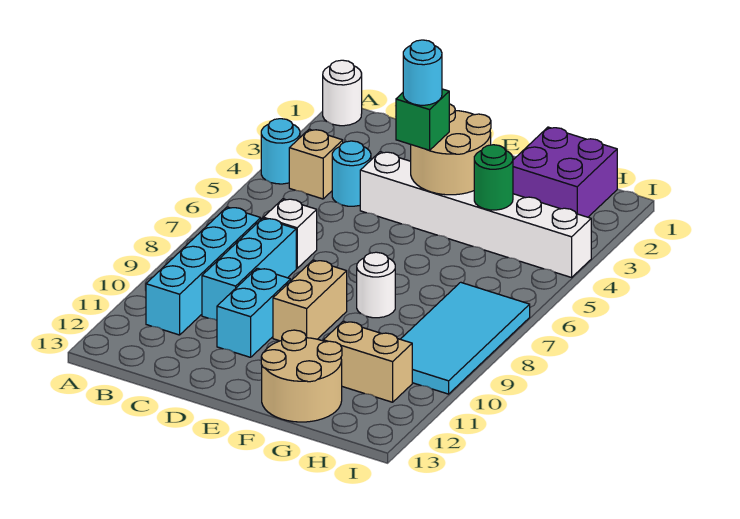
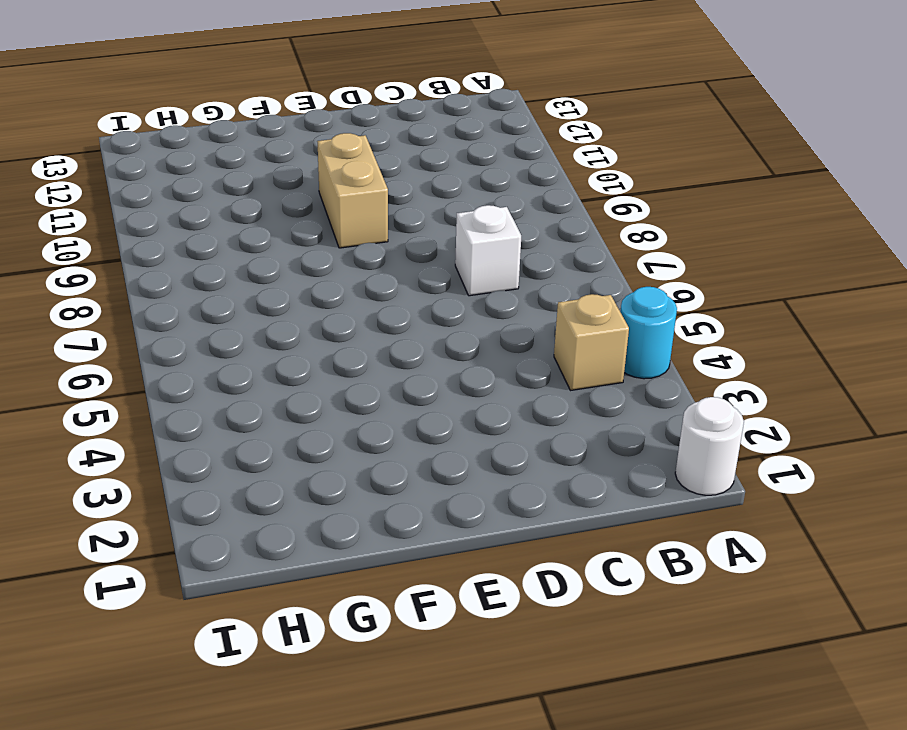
none -> cyan brick B8:B11 level 1
none -> cyan round brick C4 level 1
none -> cyan brick C8:C10 level 1

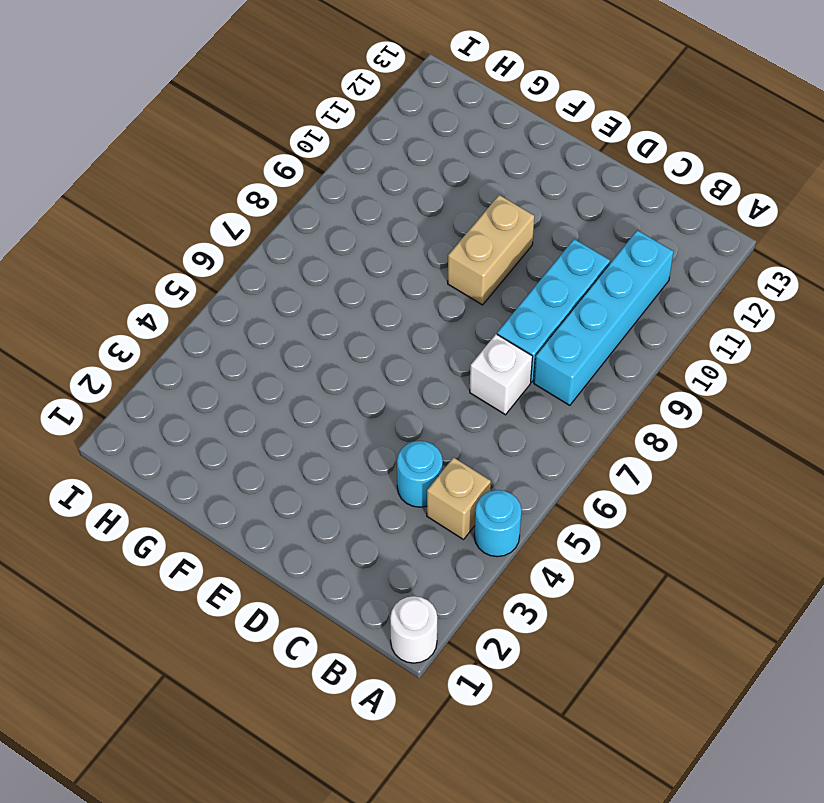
none -> white brick D4:I4 level 1
none -> cyan brick D10:D11 level 1
none -> white round brick F8 level 1

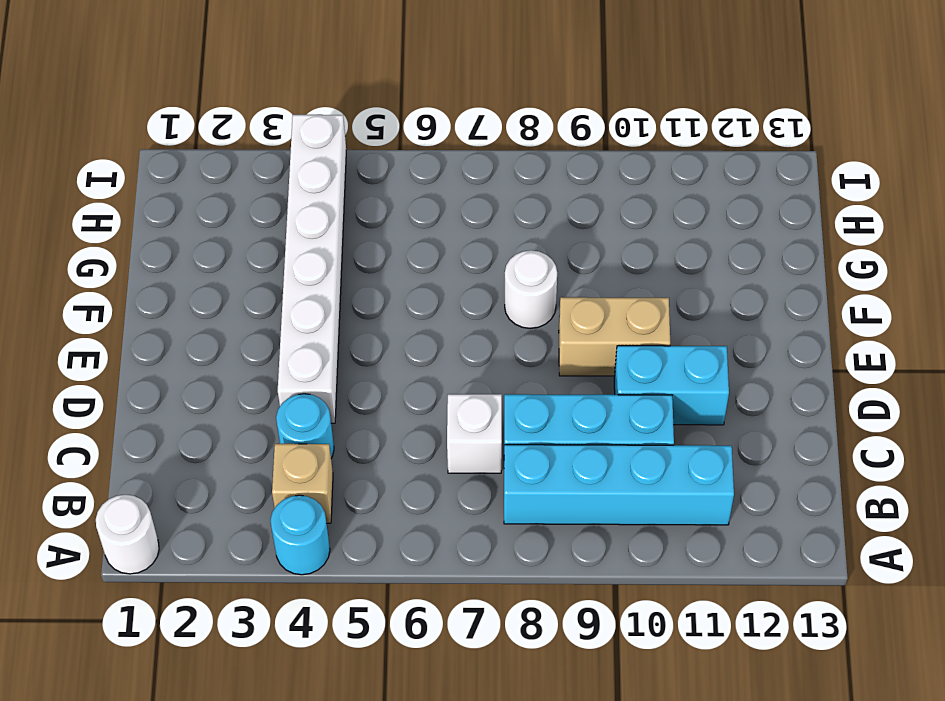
none -> tan round brick F12:G13 level 1
none -> purple brick G1:H2 level 1
none -> tan brick G11:H11 level 1

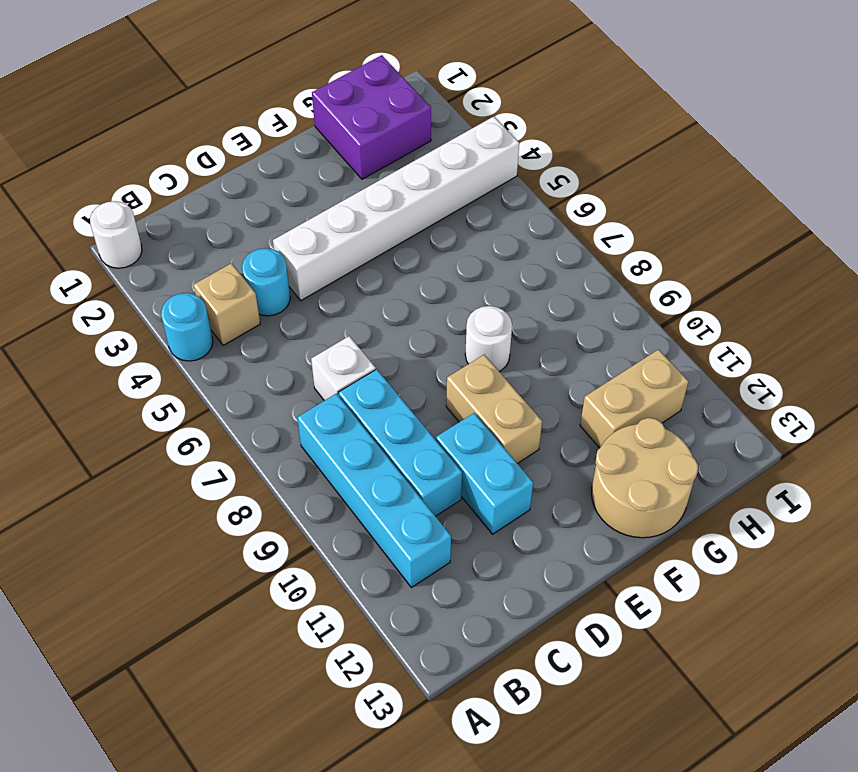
none -> cyan tile H7:I10 level 1
none -> tan round brick E3:F4 level 2
none -> green round brick G4 level 2

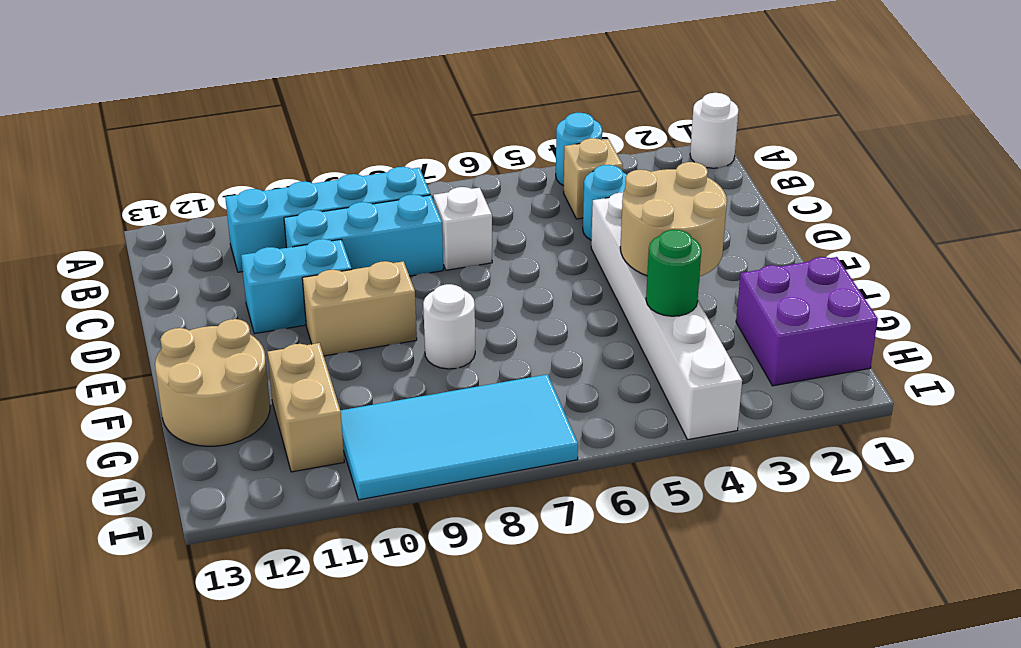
none -> green brick E4 level 3
none -> cyan round brick E4 level 4

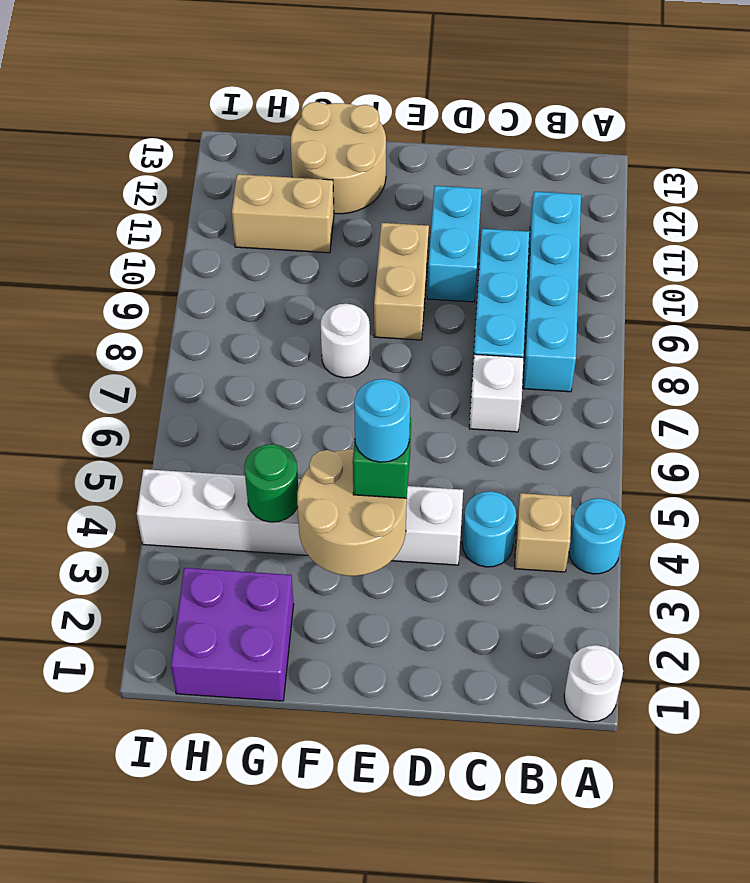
none -> cyan tile H7:I10 level 1

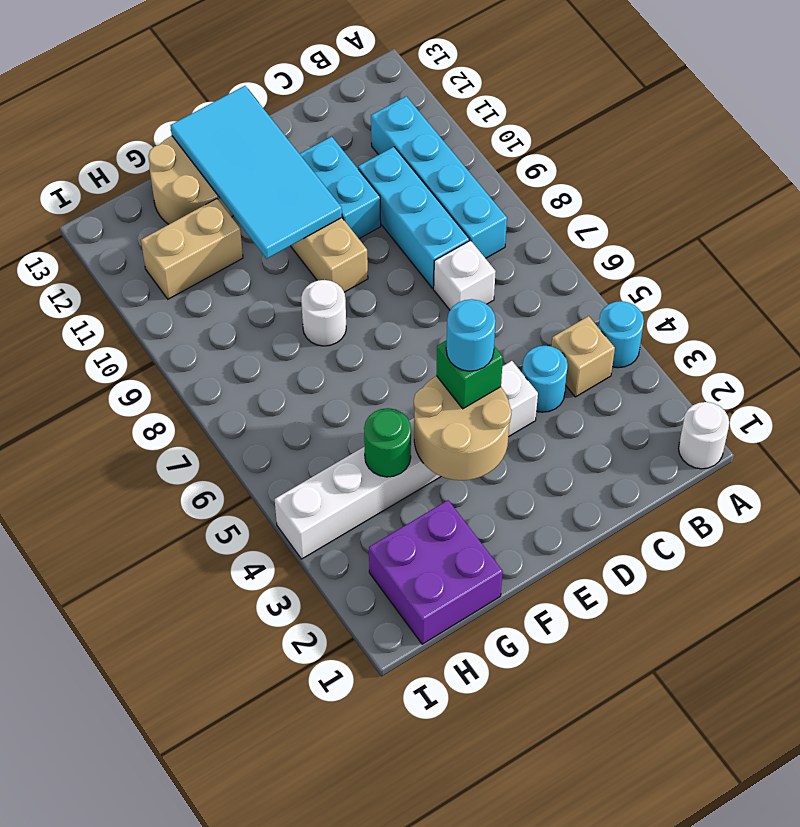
cyan tile E10:F13 level 2 -> cyan tile H7:I10 level 1

